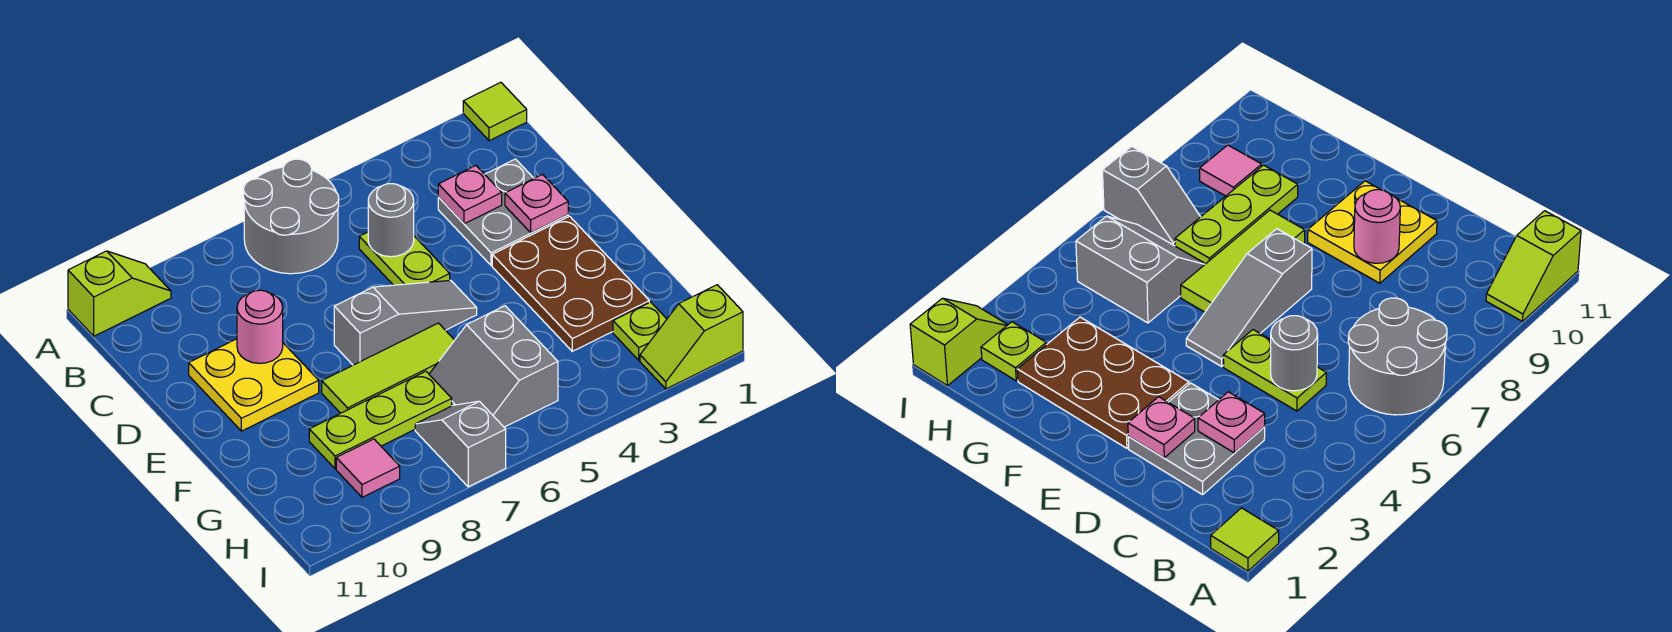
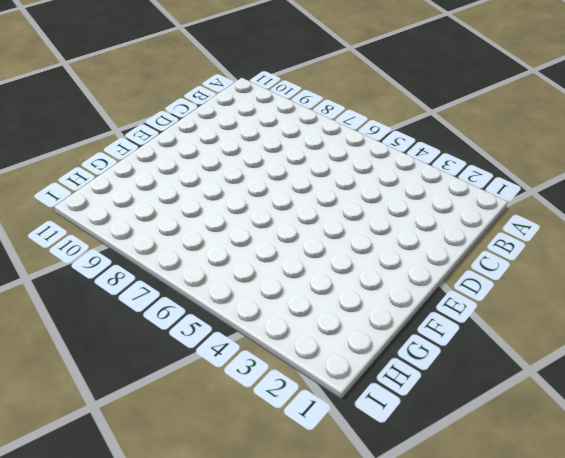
none -> lime tile A1 level 1
none -> grey round brick A6:B7 level 1
none -> lime slope A10:A11 level 1 top 11

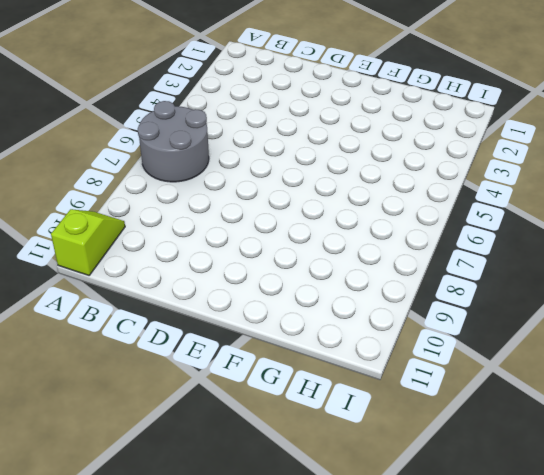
none -> lime tile A1 level 1
none -> grey plate C2:D3 level 1
none -> lime plate C5:D5 level 1

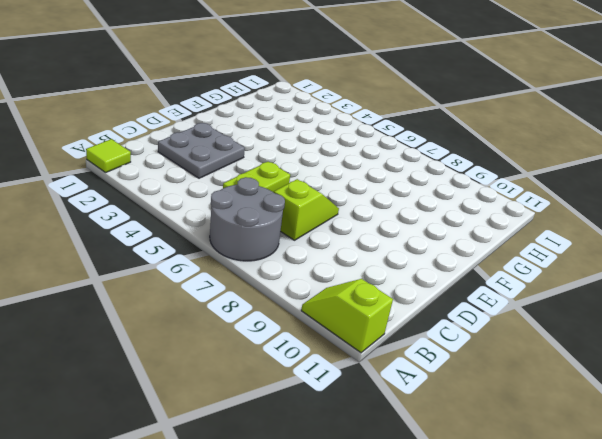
lime slope C7:D7 level 1 top C -> lime slope I1:I2 level 1 top 1
none -> yellow plate D9:E10 level 1
none -> brown plate E2:G3 level 1
none -> grey slope E5:E7 level 1 top 7

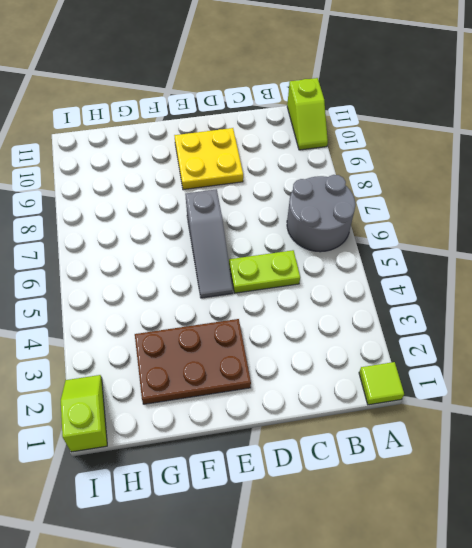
none -> grey plate C2:D3 level 1
none -> lime tile F6:F8 level 1
none -> grey slope G5:H6 level 1 top 5

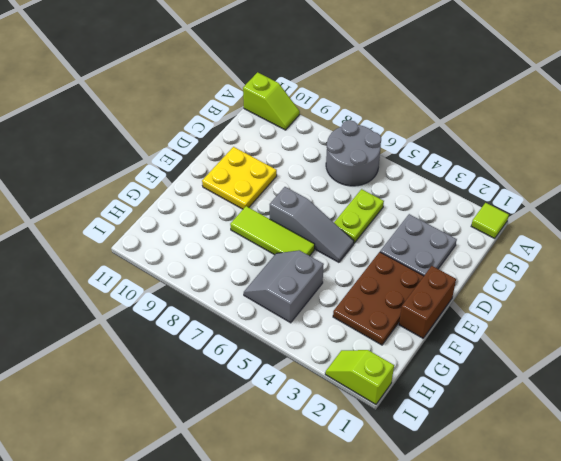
brown brick E1:F1 level 1 -> none
none -> lime plate G7:G9 level 1
none -> lime plate H2 level 1
none -> grey slope H7:I7 level 1 top I

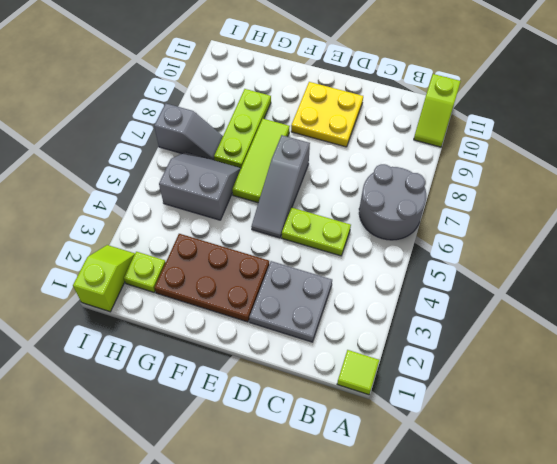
none -> pink tile H9 level 1
none -> pink plate C3 level 2
none -> grey round brick C5 level 2

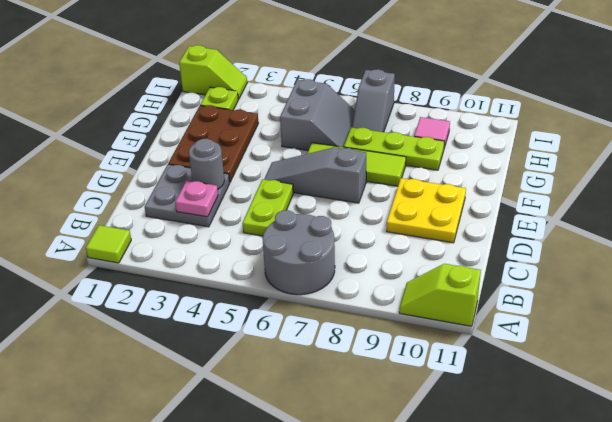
grey round brick D3 level 2 -> grey round brick C5 level 2
none -> pink plate D2 level 2
none -> pink round brick D9 level 2

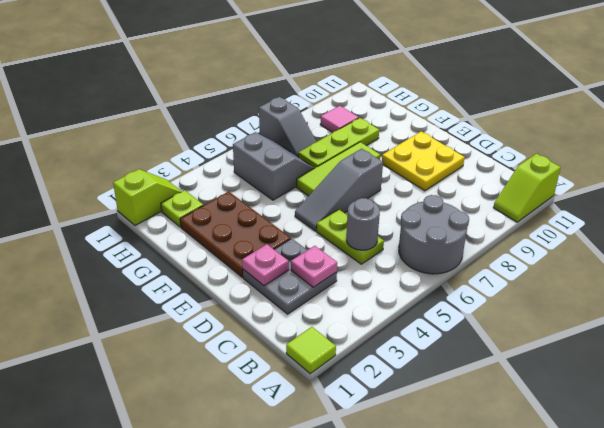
none -> pink round brick D9 level 2

